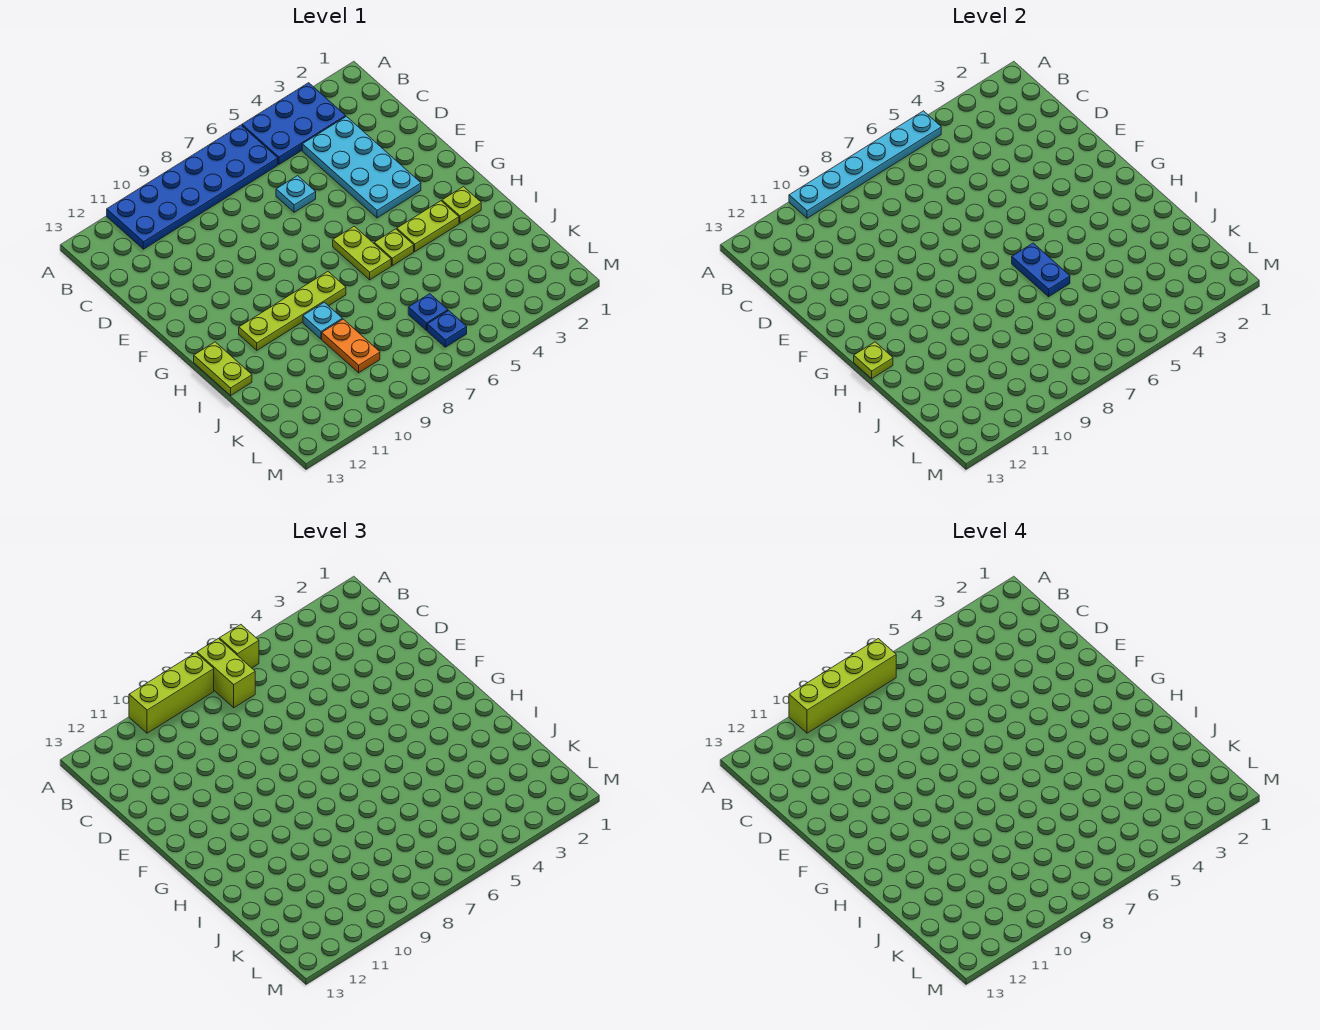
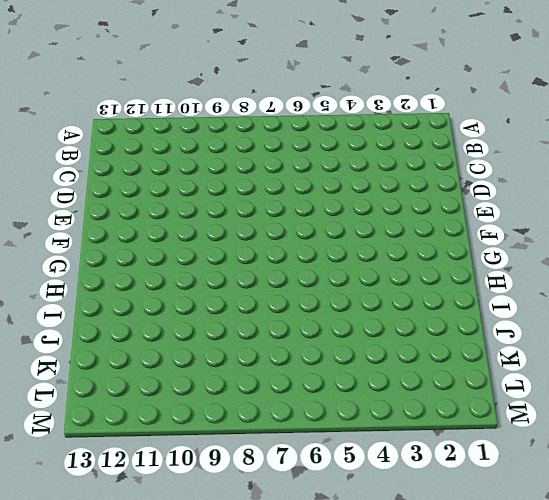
none -> blue plate A3:B5 level 1
none -> blue plate A6:B11 level 1
none -> cyan plate C3:F4 level 1

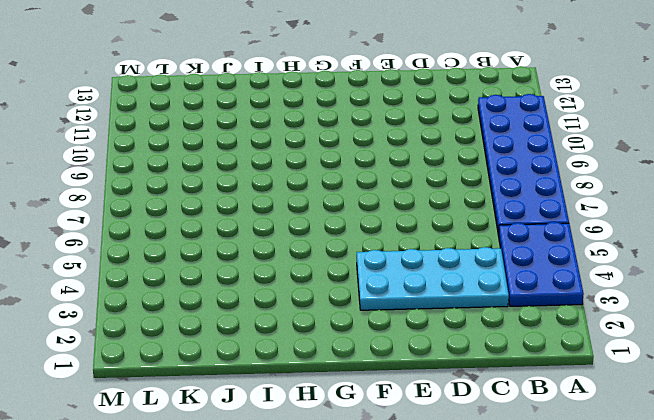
none -> cyan plate D6 level 1
none -> lime plate G6:H6 level 1
none -> lime plate H2 level 1

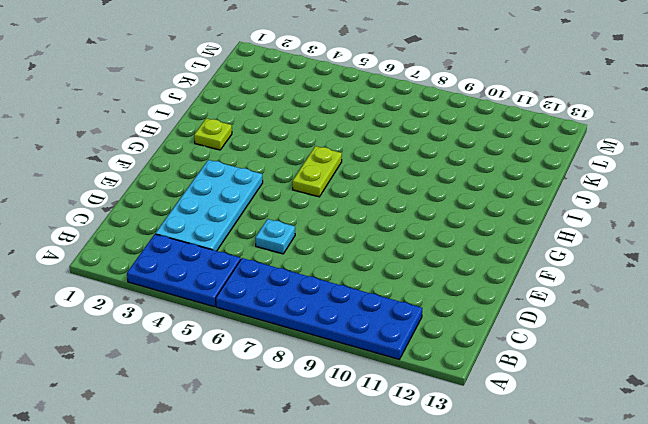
none -> lime plate H3:H4 level 1
none -> lime plate H5 level 1
none -> lime plate H8:H11 level 1

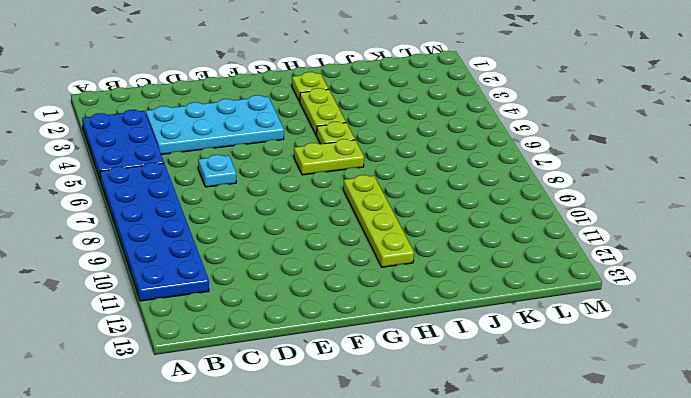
none -> lime plate H13:I13 level 1
none -> cyan plate I9 level 1
none -> orange plate J9:K9 level 1

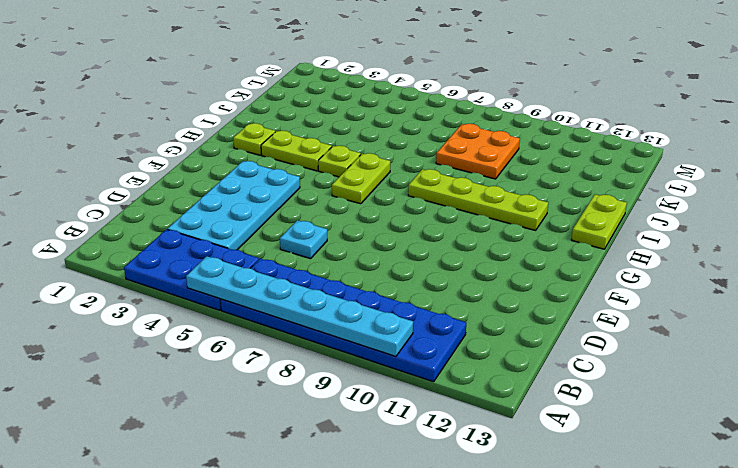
orange plate J8:K9 level 1 -> orange plate J9:K9 level 1
none -> cyan plate I9 level 1
none -> blue plate K6 level 1
none -> blue plate L6 level 1

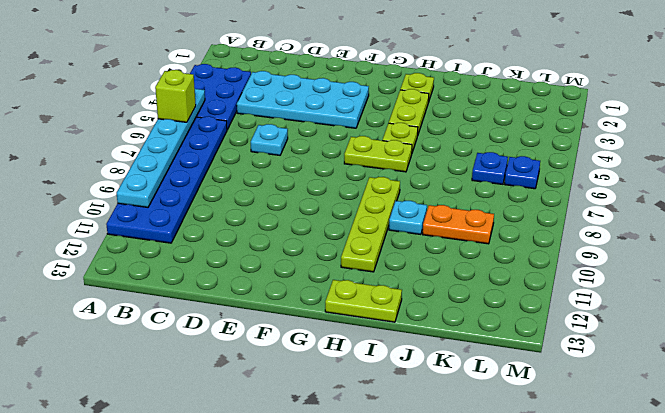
none -> blue plate H6:I6 level 2
none -> lime plate H13 level 2
none -> lime brick A7:B7 level 3

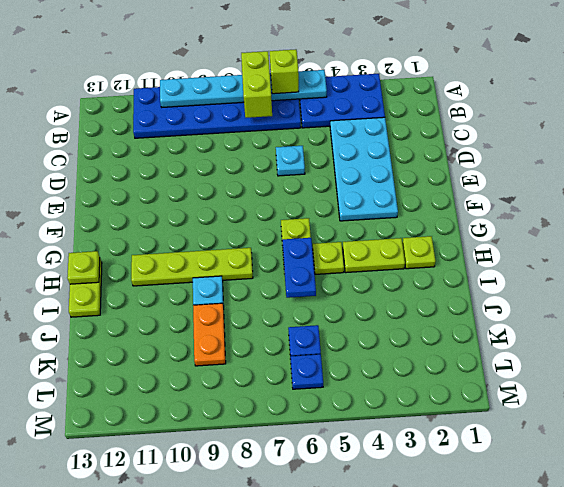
none -> lime brick A8:A10 level 3
none -> lime brick A7:A10 level 4

